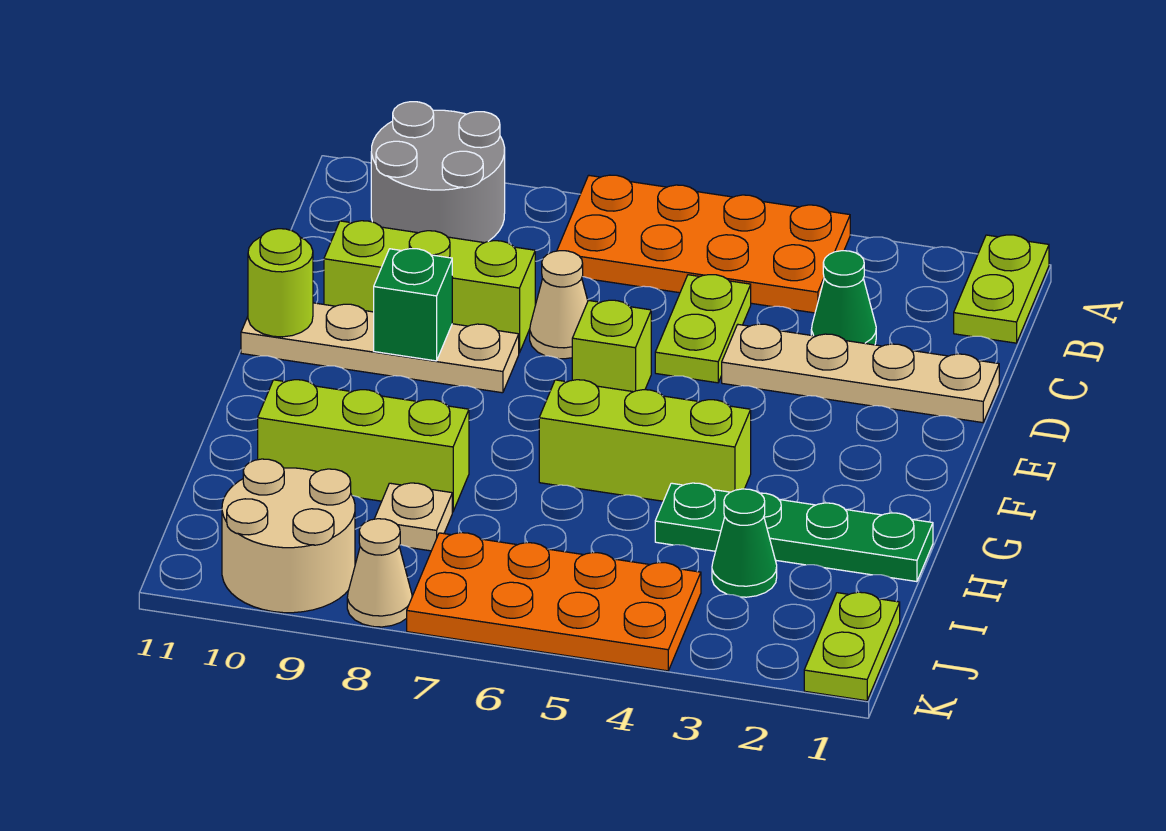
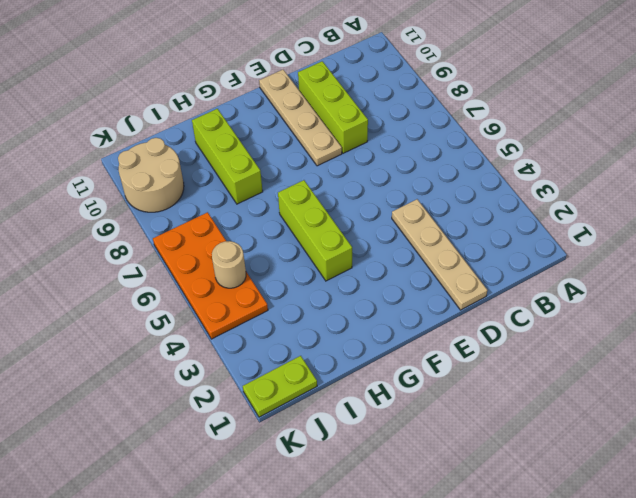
tan round brick J5 level 2 -> none
none -> lime plate A1:B1 level 1
none -> orange plate A4:B7 level 1
none -> grey round brick A9:B10 level 1

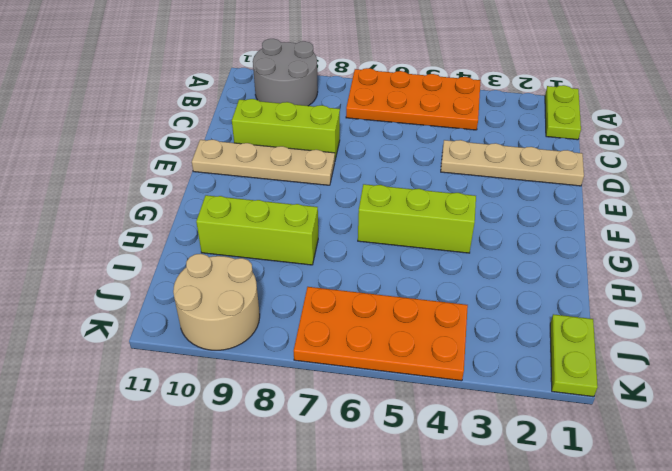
none -> green cone C3 level 1
none -> lime plate C5:D5 level 1
none -> tan cone D7 level 1

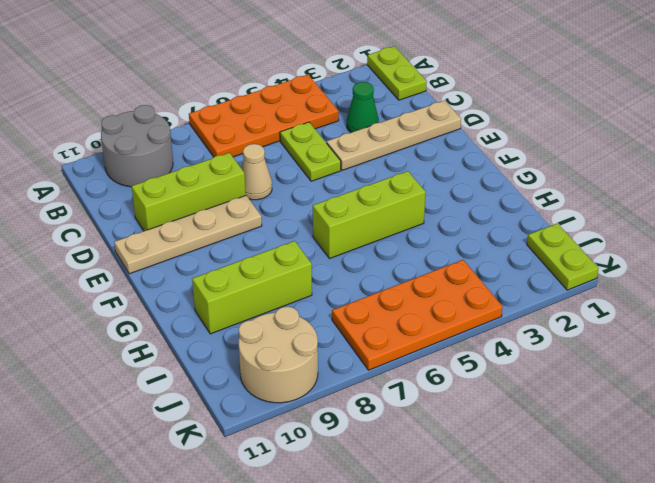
none -> lime brick E6 level 1
none -> green plate H1:H4 level 1
none -> green cone I3 level 1

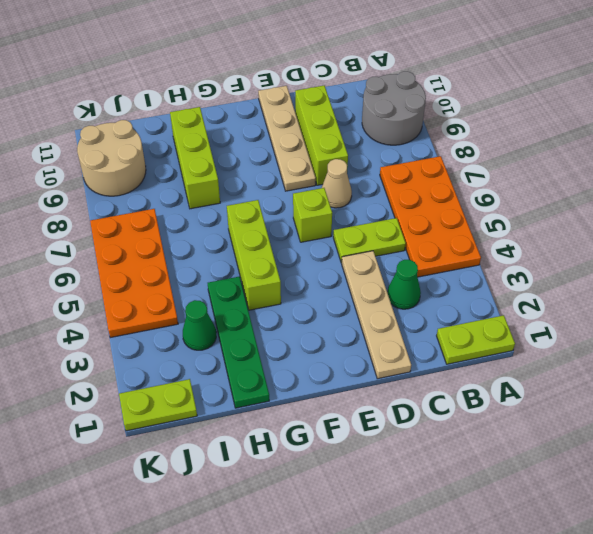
none -> tan plate I8 level 1
none -> tan cone K8 level 1
none -> green brick E9 level 2

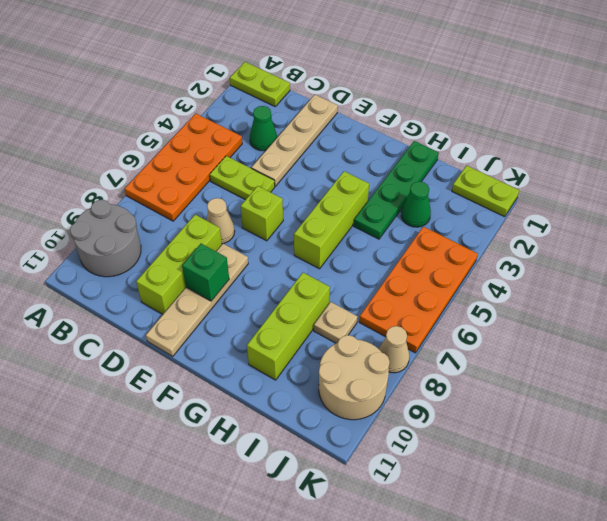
none -> lime round brick E11 level 2

